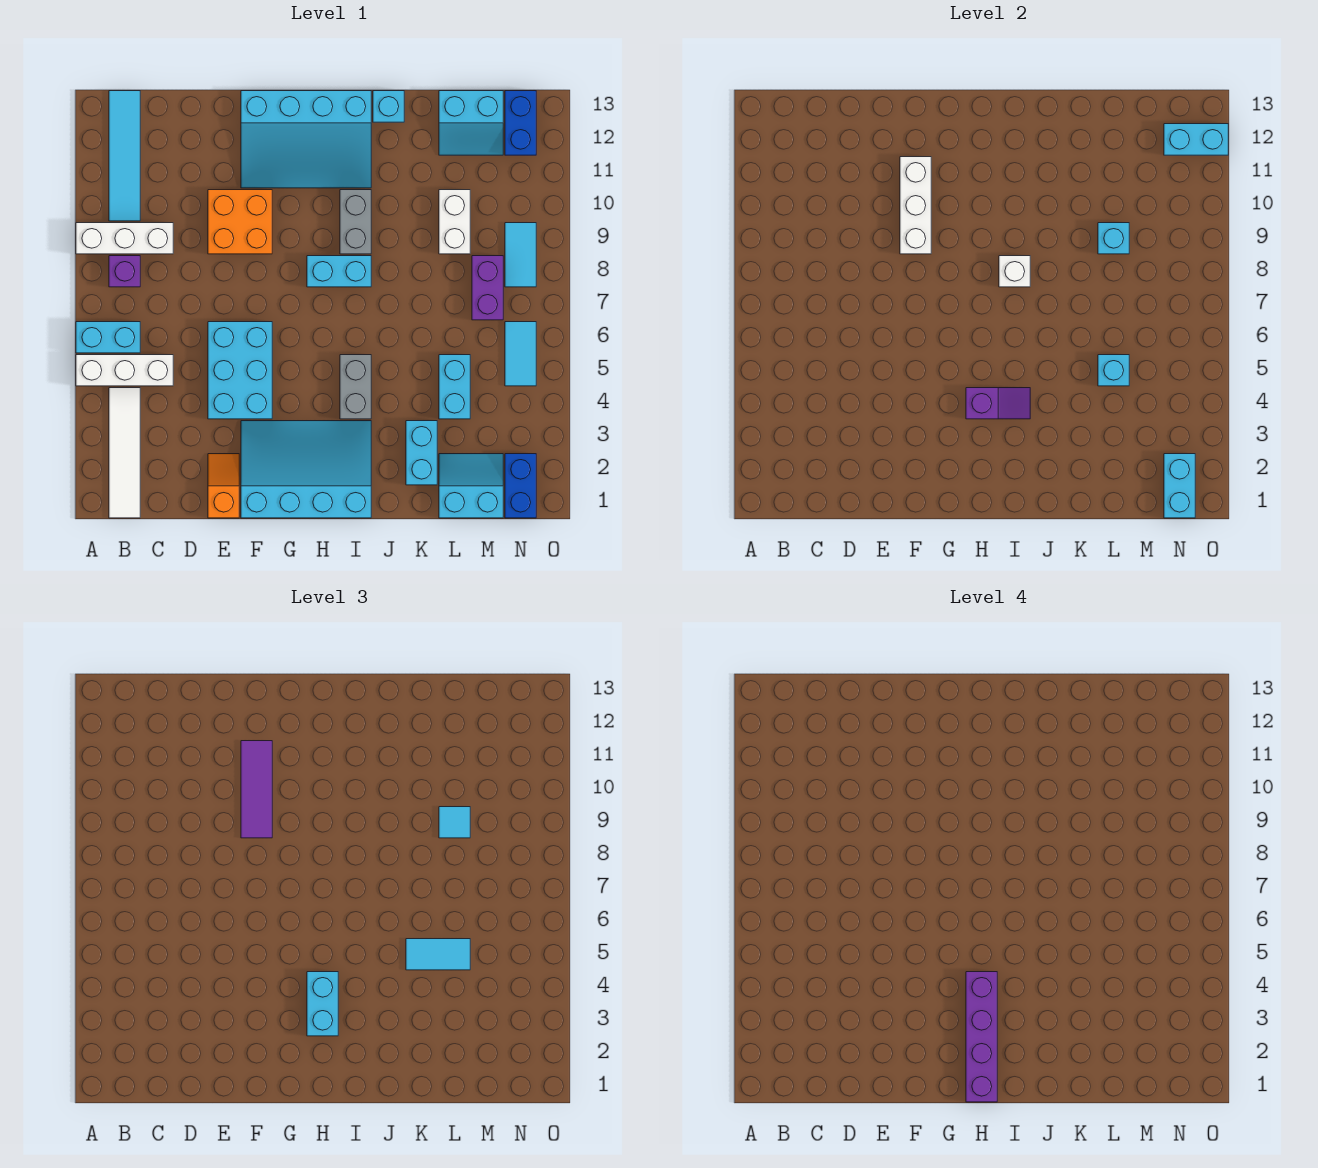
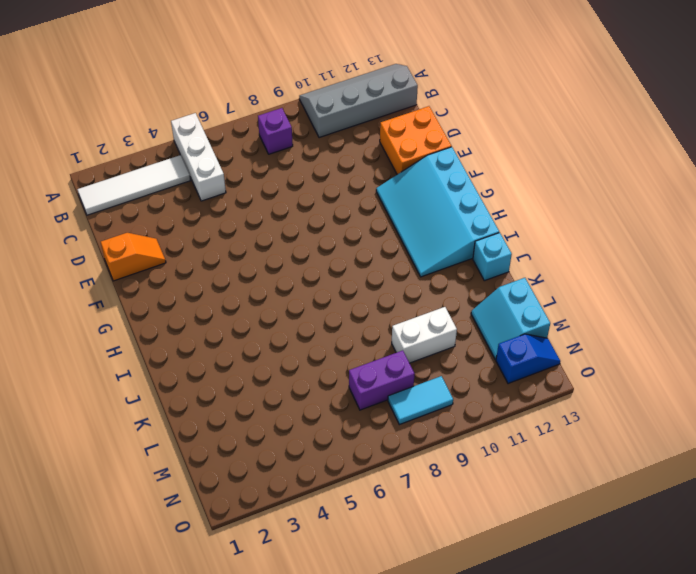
grey slope A10:B13 level 1 top B -> cyan tile B10:B13 level 1
orange brick D12:E13 level 1 -> orange brick E9:F10 level 1
blue slope N12:N13 level 1 top 12 -> blue brick N12:N13 level 1
none -> cyan brick A6:B6 level 1
none -> white brick A9:C9 level 1
none -> cyan brick E4:F6 level 1
none -> cyan slope F1:I3 level 1 top 1

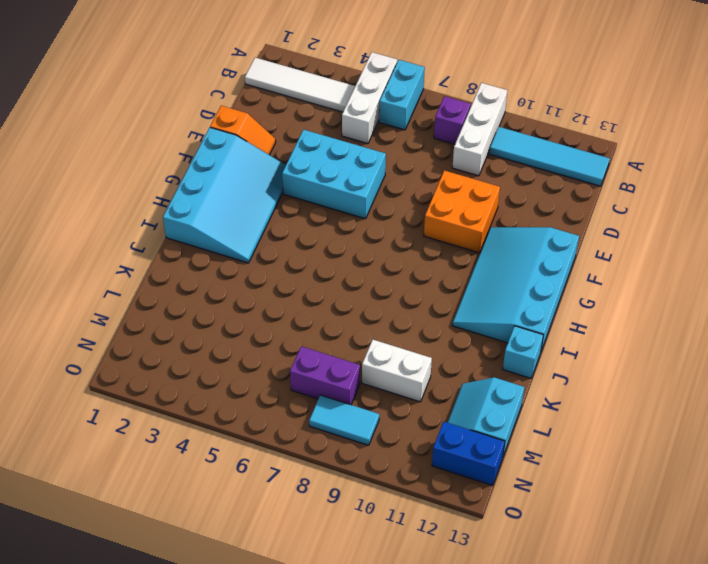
none -> cyan brick H8:I8 level 1
none -> grey brick I4:I5 level 1
none -> grey brick I9:I10 level 1
none -> cyan brick K2:K3 level 1

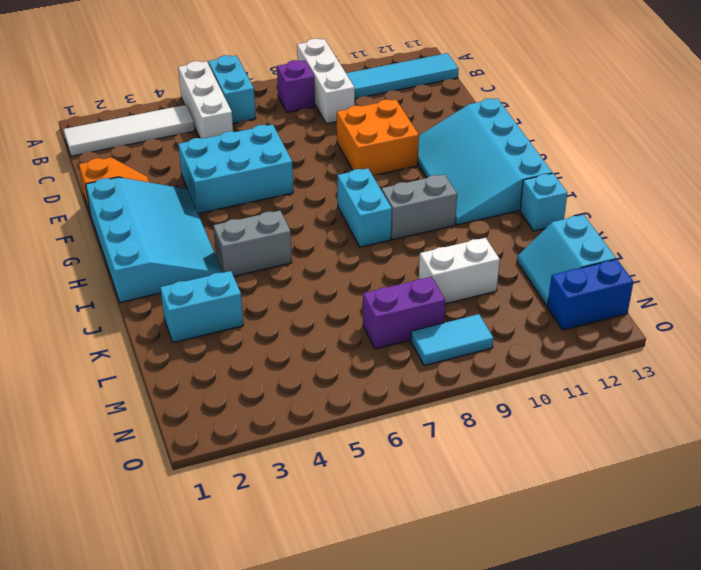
none -> cyan slope L1:M2 level 1 top 1
none -> cyan brick L4:L5 level 1
none -> blue brick N1:N2 level 1
none -> cyan tile N5:N6 level 1

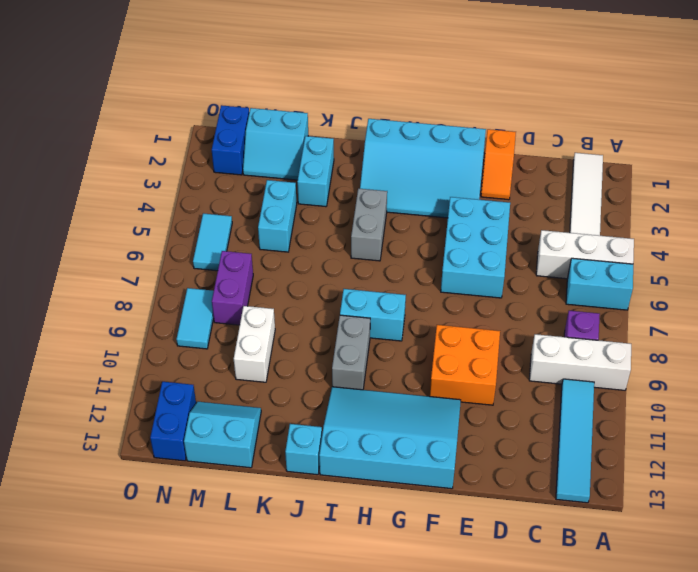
none -> white brick F9:F11 level 2
none -> purple slope H4:I4 level 2 top H
none -> white brick I8 level 2
none -> cyan brick L5 level 2

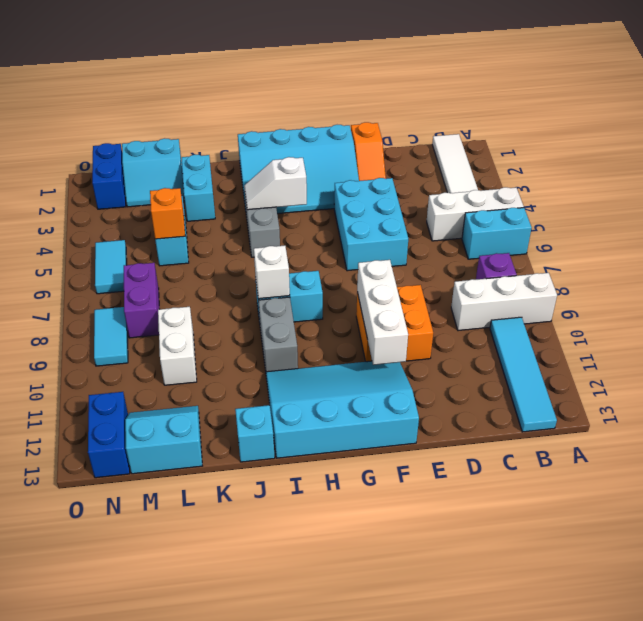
white slope H4:I4 level 2 top H -> purple slope H4:I4 level 2 top H
orange brick L5 level 2 -> cyan brick L5 level 2
none -> cyan brick L9 level 2
none -> cyan brick N1:N2 level 2
none -> cyan brick N12:O12 level 2
none -> purple tile F9:F11 level 3

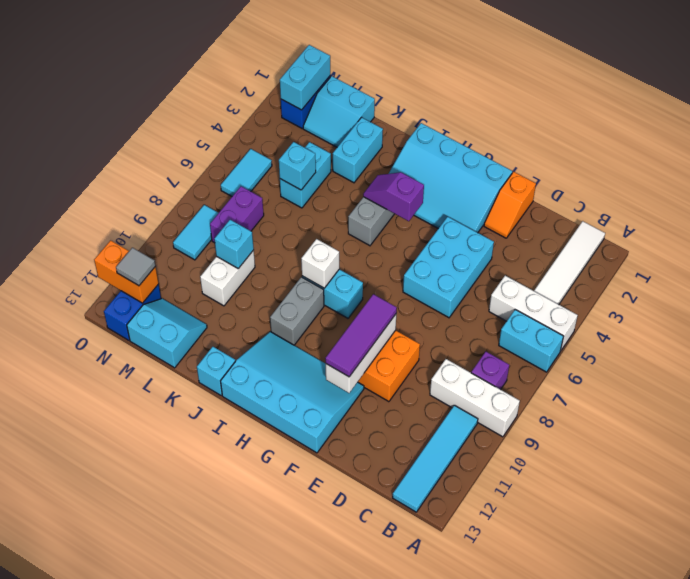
orange brick N12:O12 level 2 -> cyan brick N12:O12 level 2
grey tile N12 level 3 -> none
none -> cyan brick H3:H4 level 3
none -> cyan tile K5:L5 level 3
none -> cyan tile L9 level 3
none -> purple brick H1:H4 level 4

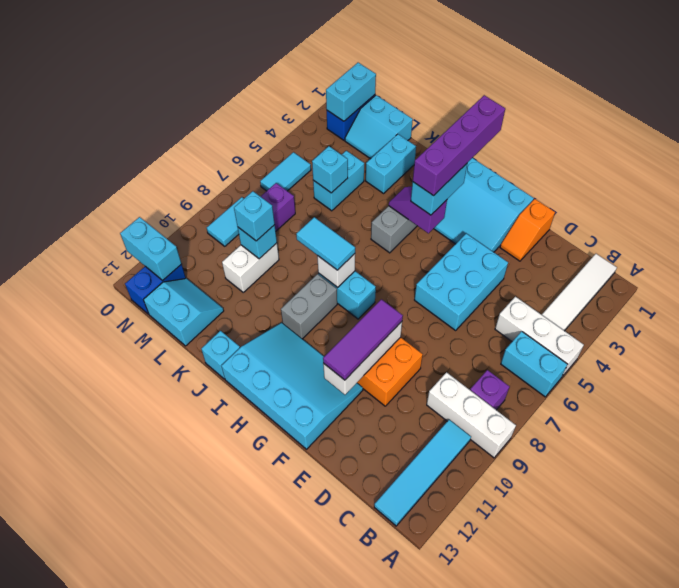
cyan tile I8:J8 level 3 -> cyan tile K5:L5 level 3
cyan brick L9 level 3 -> cyan tile L9 level 3

